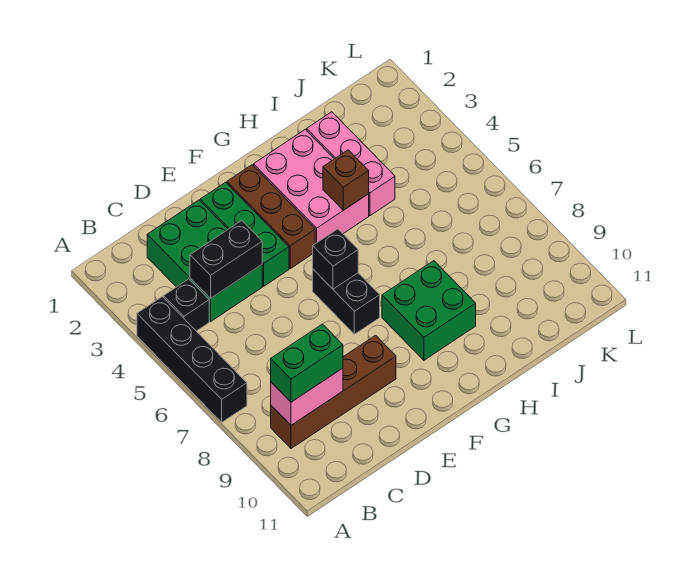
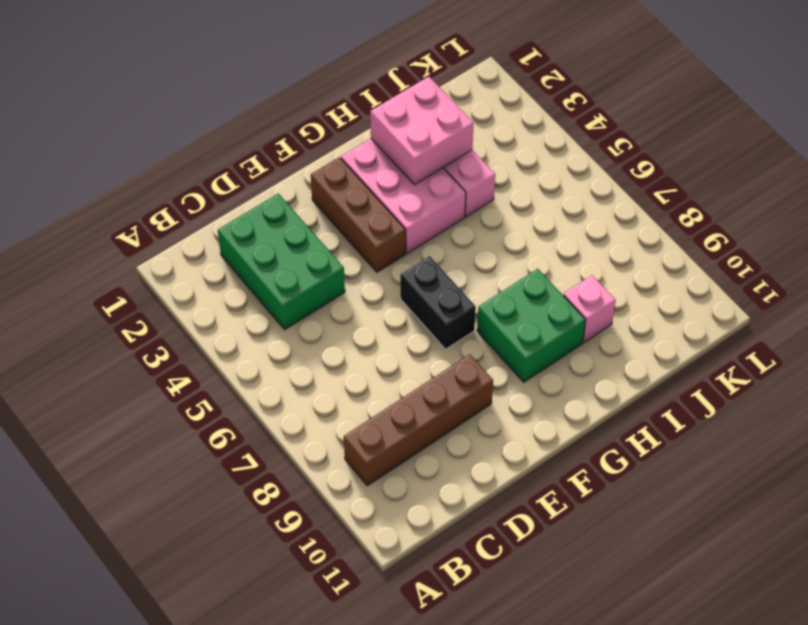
pink brick H2:I3 level 2 -> none
pink brick I9 level 1 -> none
none -> black brick A4:A7 level 1
none -> black brick B4 level 1
none -> green brick E2:E4 level 1

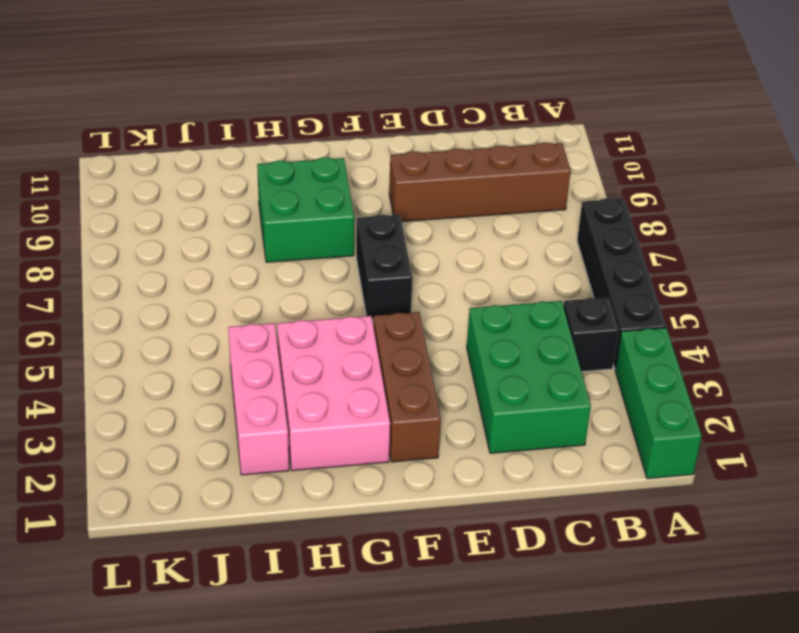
green brick A1:A3 level 1 -> green brick E2:E4 level 1
none -> pink brick B9:C9 level 2
none -> black brick C4:D4 level 2
none -> black brick F6 level 2

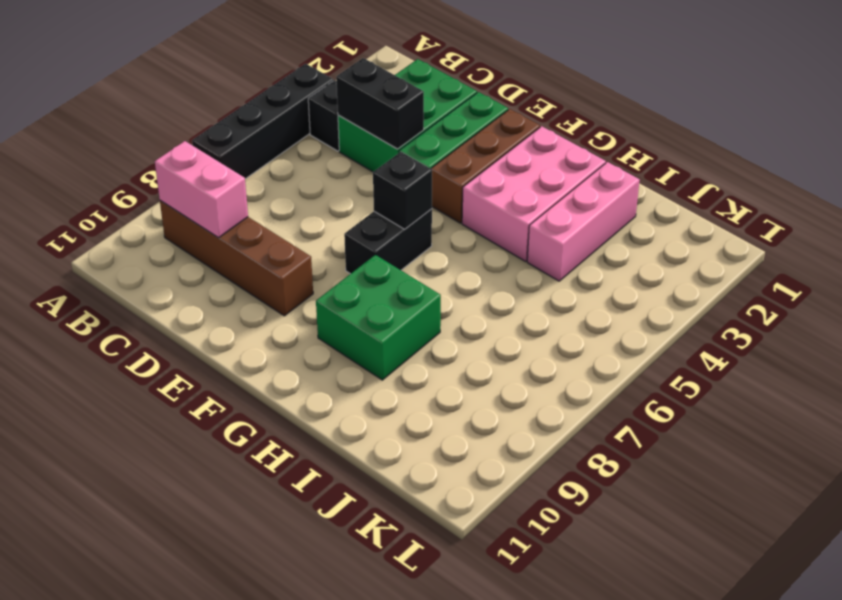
none -> brown brick H4 level 2
none -> green brick B9:C9 level 3

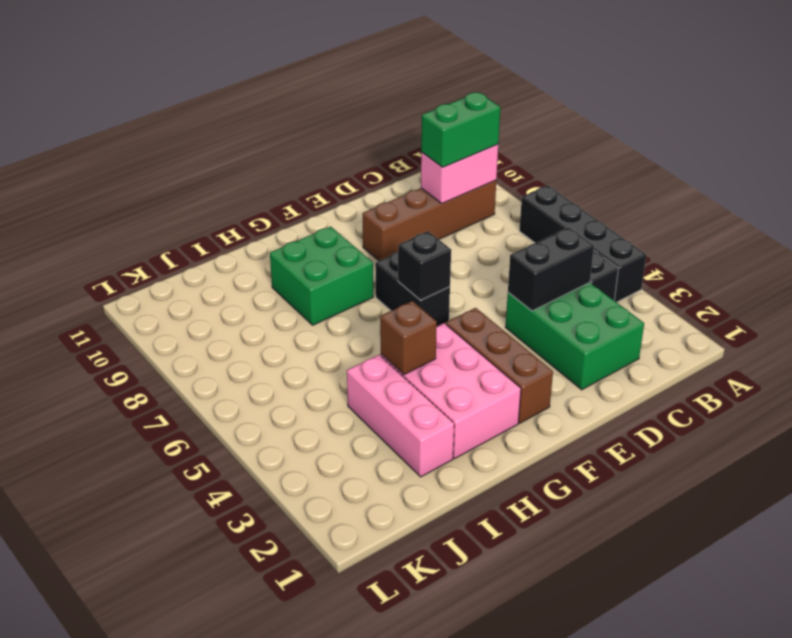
none -> green brick E2:E4 level 1

